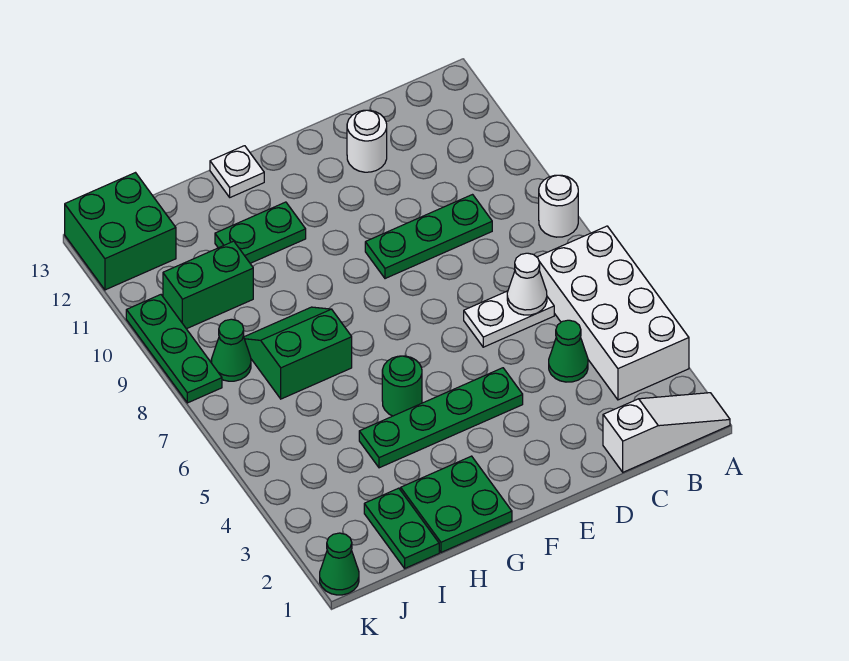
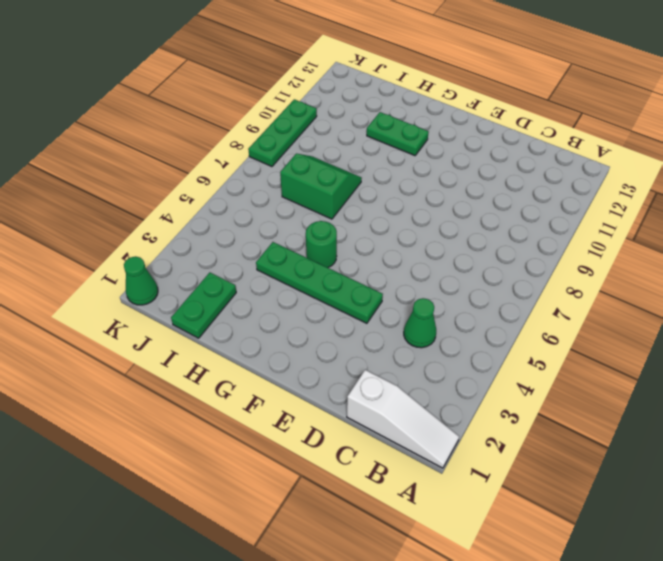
none -> white brick A3:B6 level 1
none -> white round brick A8 level 1
none -> white plate C6:D6 level 1

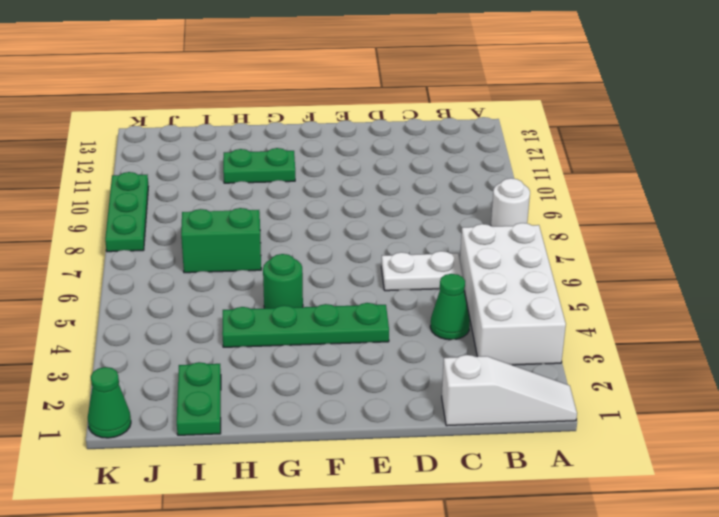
none -> green plate C9:E9 level 1
none -> white round brick D12 level 1
none -> green plate G1:H2 level 1

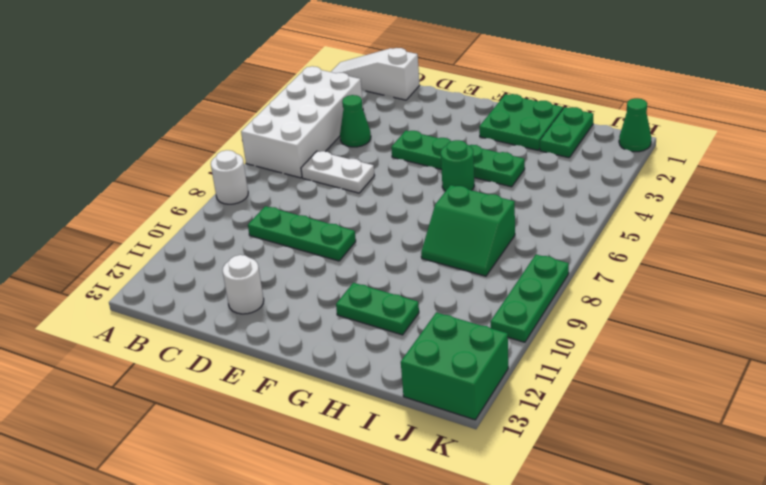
none -> white plate G13 level 1
none -> green brick I10:J10 level 1
none -> green cone J8 level 1

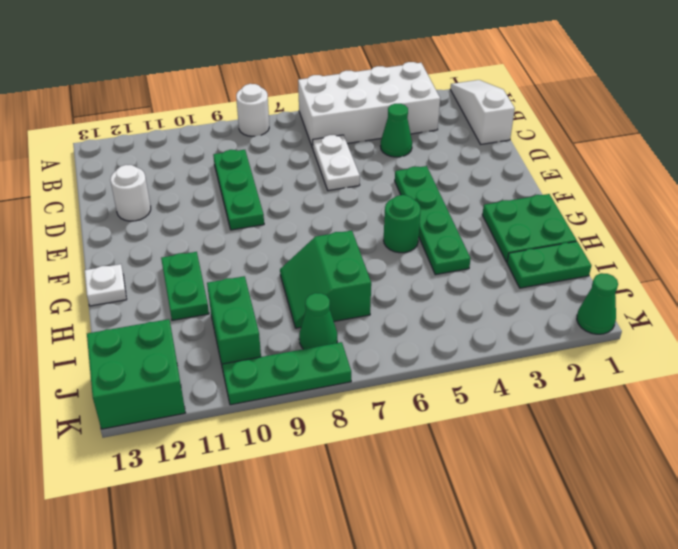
none -> white cone C6 level 2

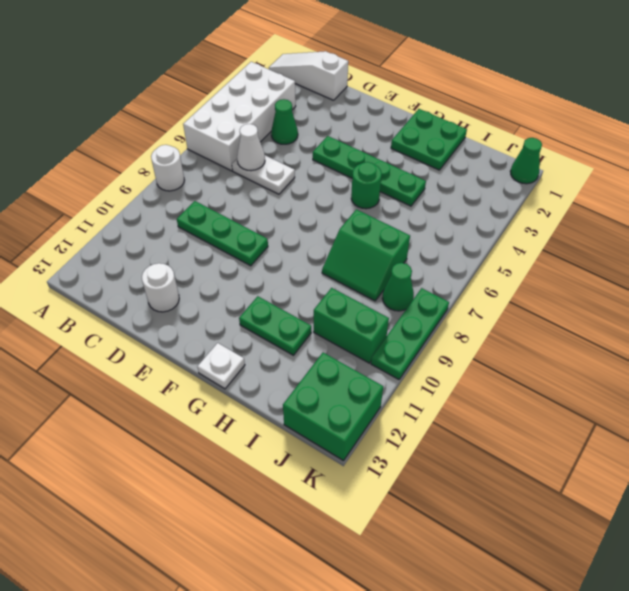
none -> green plate I1:I2 level 1

